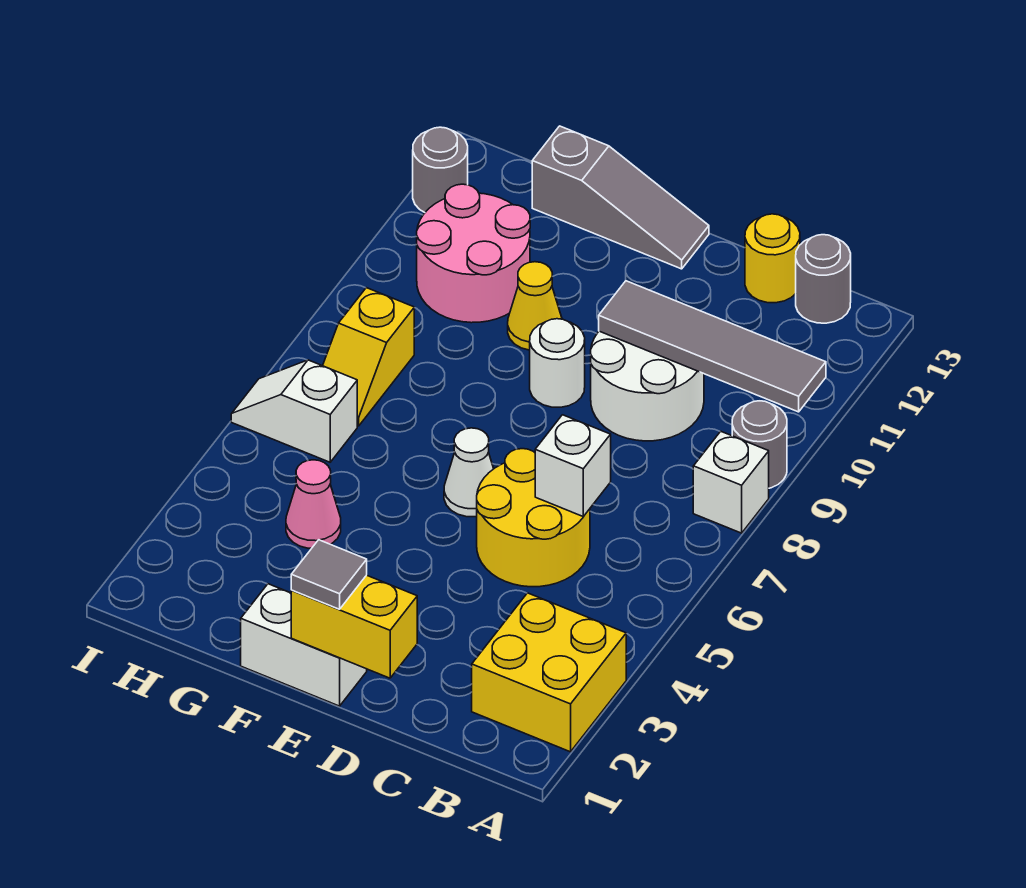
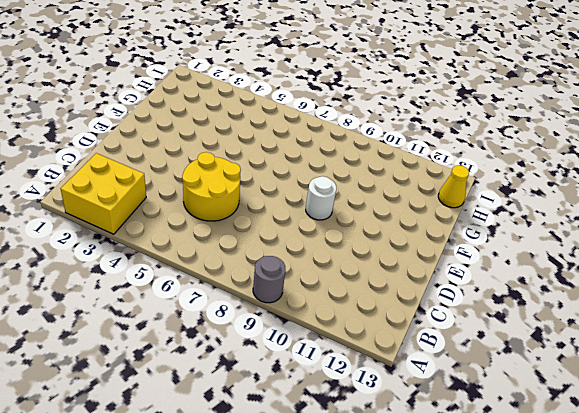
yellow cone H13 level 1 -> yellow cone F10 level 1
none -> white brick A8 level 1
none -> grey round brick B13 level 1
none -> white round brick C9:D10 level 1

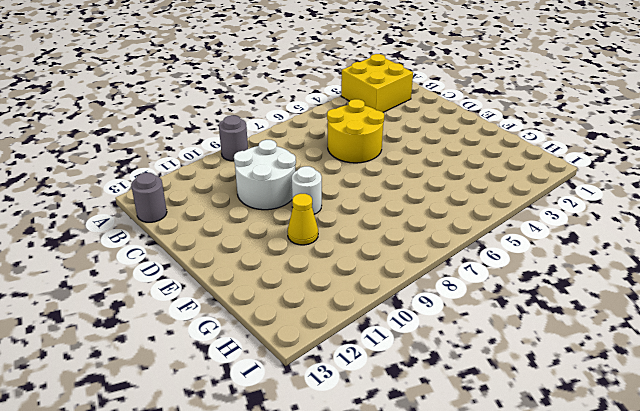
none -> white brick A8 level 1
none -> yellow round brick C13 level 1
none -> white brick E1:F1 level 1

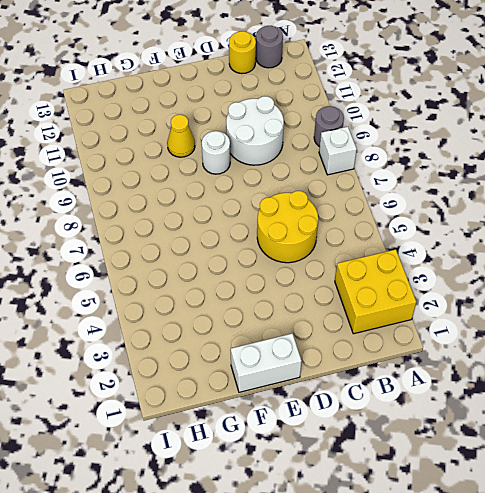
none -> white cone E6 level 1
none -> grey slope E13:G13 level 1 top G
none -> pink cone G4 level 1

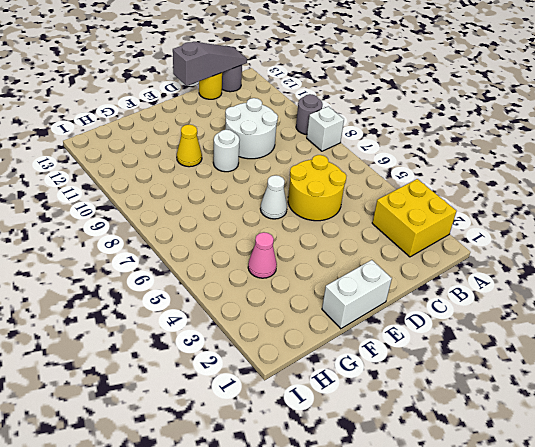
grey slope B13:D13 level 2 top D -> grey slope E13:G13 level 1 top G
none -> pink round brick G10:H11 level 1
none -> white slope H6:I6 level 1 top H
none -> yellow slope H7:H8 level 1 top 8

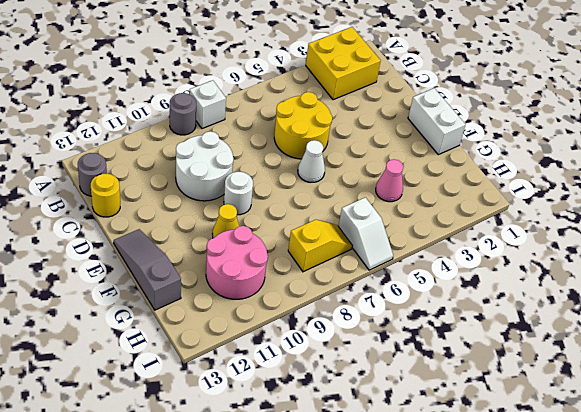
none -> grey round brick I12 level 1
none -> grey tile A10:D10 level 2
none -> white brick C6 level 2

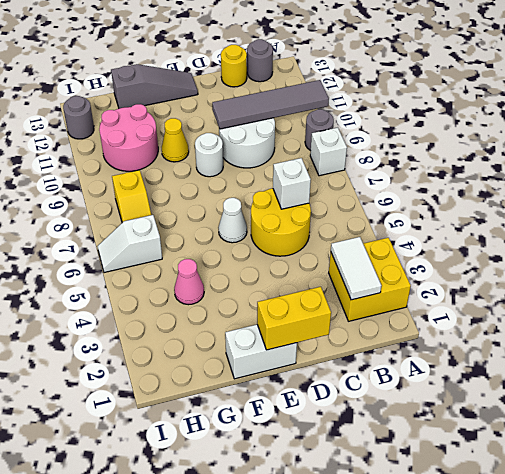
white tile B2:B3 level 2 -> none
none -> grey tile E1 level 3

